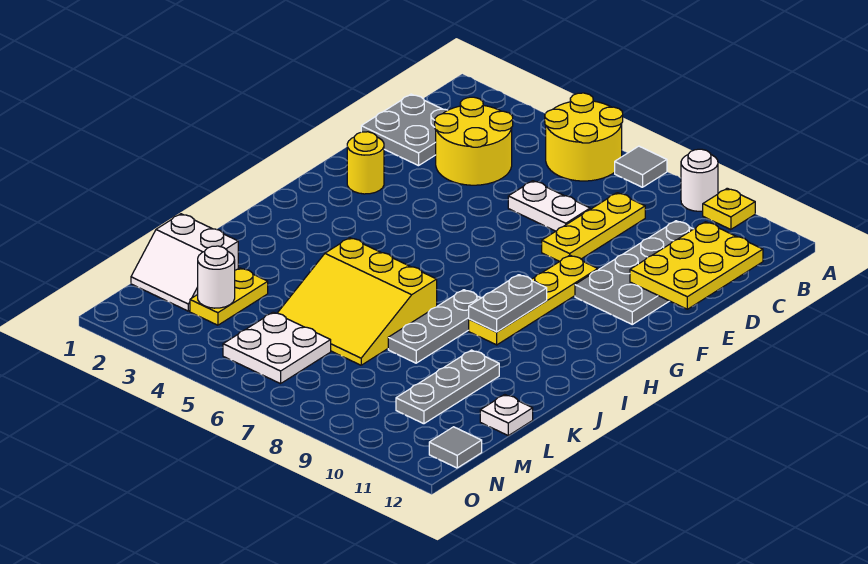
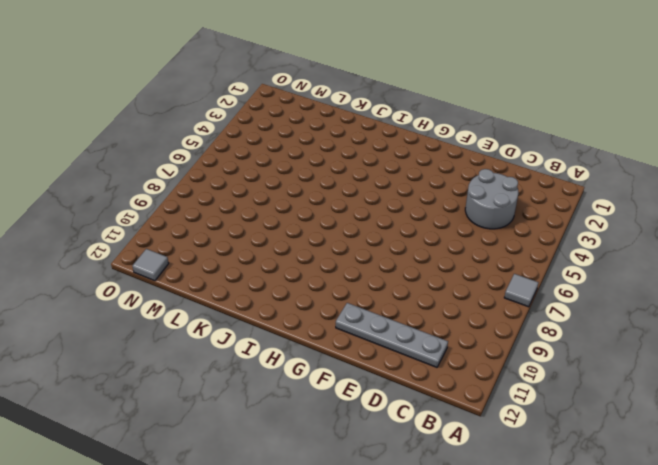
grey round brick C3:D4 level 1 -> yellow round brick C3:D4 level 1
grey plate C11:F11 level 1 -> grey plate C10:F11 level 1
none -> yellow round brick A5:B6 level 1
none -> white round brick A9 level 1
none -> yellow plate A10 level 1

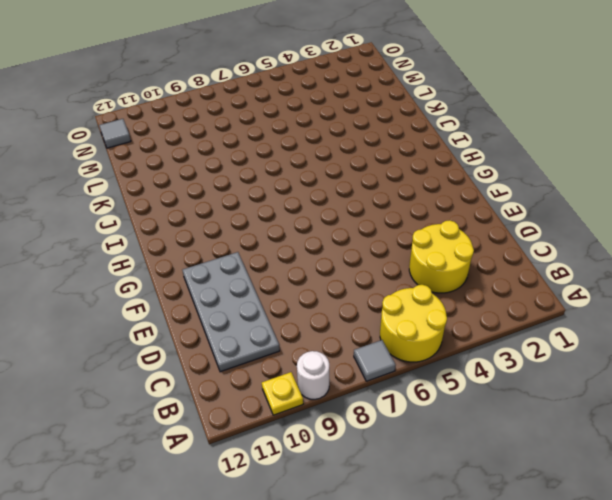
none -> grey plate C1:D2 level 1
none -> yellow plate C8:E8 level 1
none -> white plate D6:D7 level 1

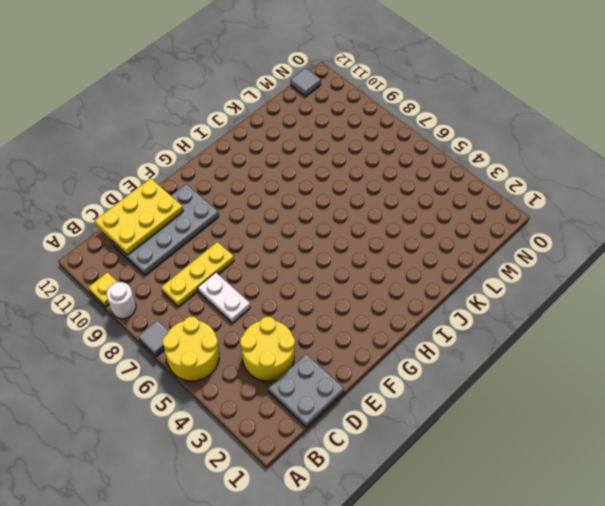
none -> yellow round brick F2 level 1
none -> yellow plate F9:I9 level 1
none -> grey plate I8:K8 level 1

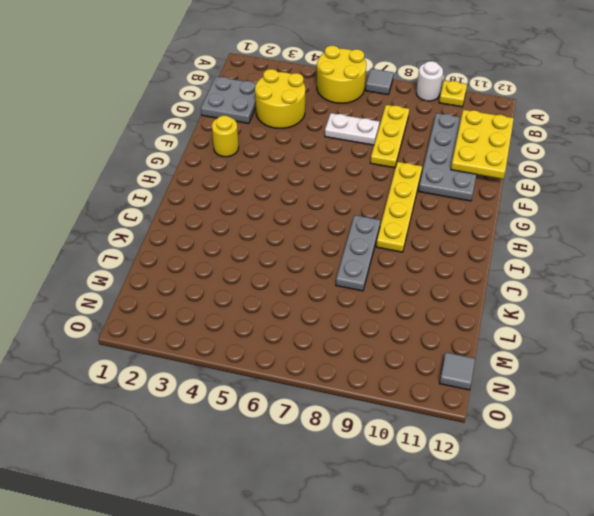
none -> yellow slope J5:L7 level 1 top J
none -> grey plate K10:M10 level 1
none -> white slope L1:M2 level 1 top L

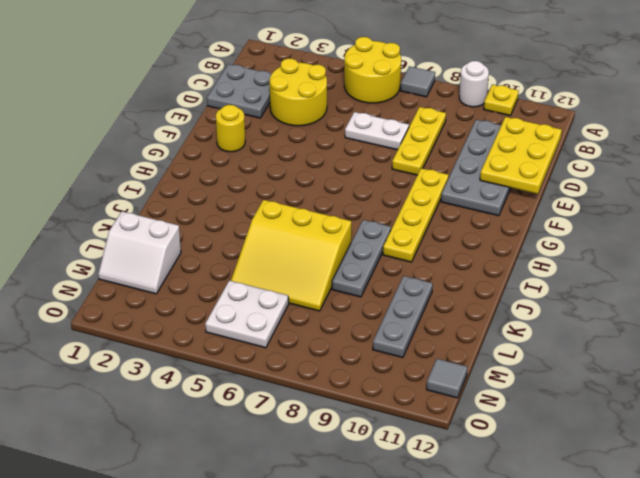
none -> yellow plate L3:M3 level 1
none -> white plate L12 level 1
none -> grey plate H9:I9 level 2

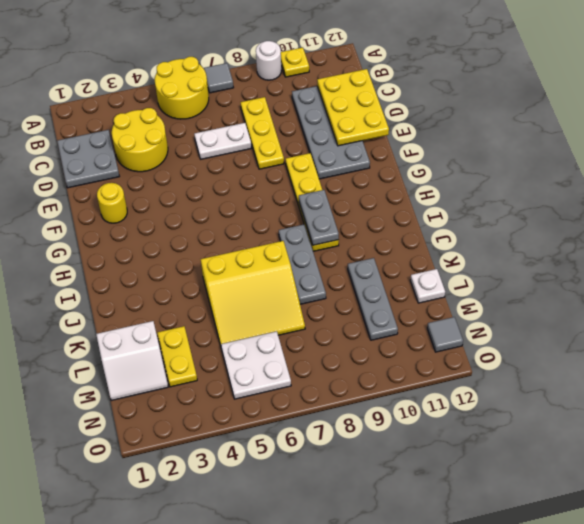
none -> white round brick M3 level 2

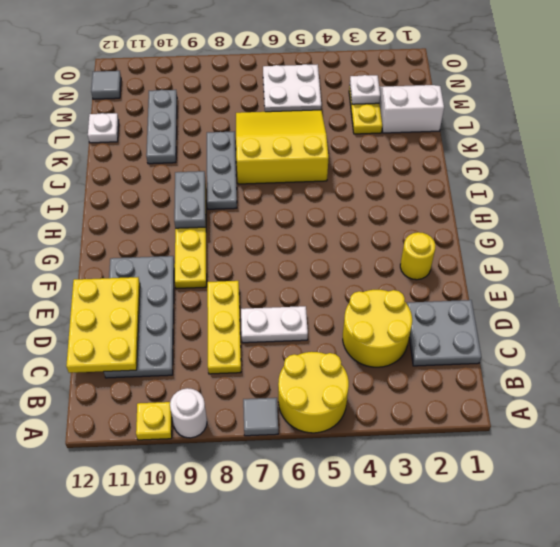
white plate M3 level 2 -> white round brick M3 level 2

